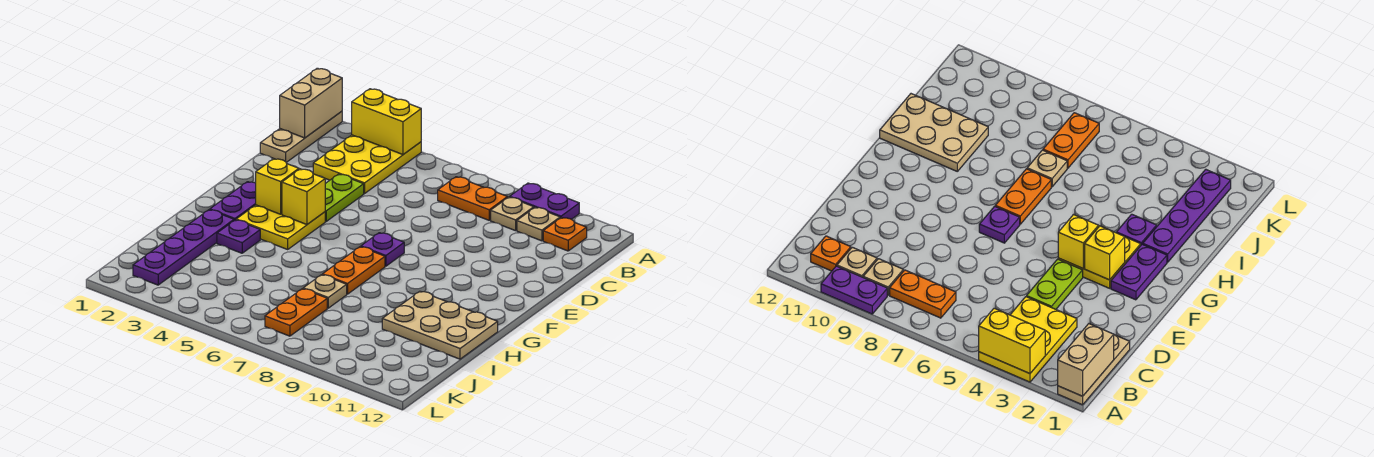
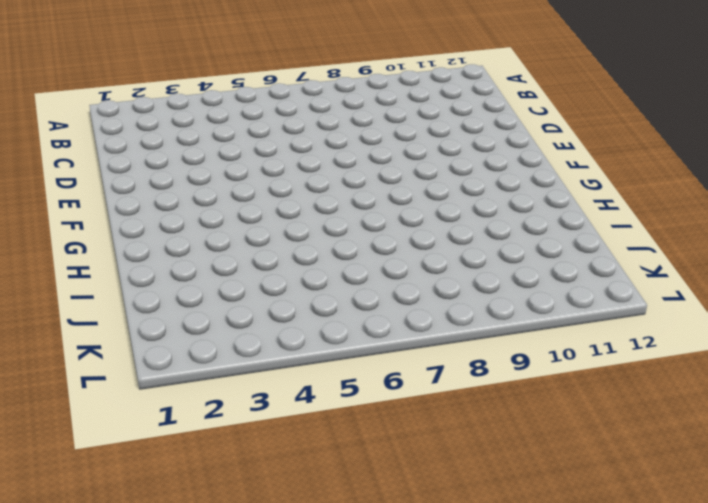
none -> tan plate A1:C1 level 1
none -> yellow plate A3:C4 level 1
none -> purple plate A9:A10 level 1

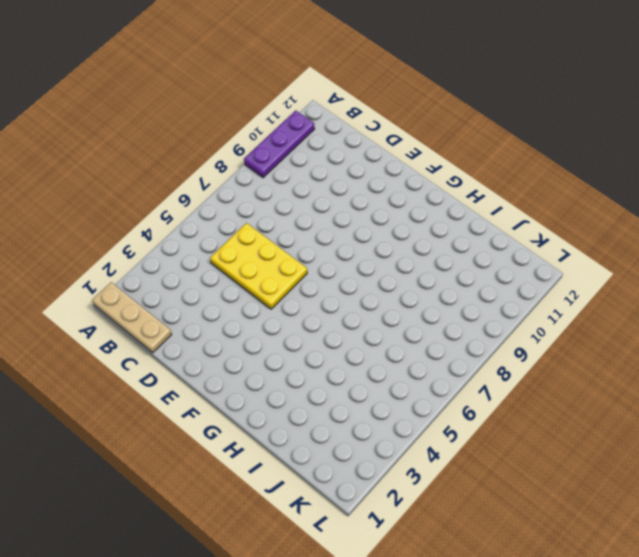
purple plate A9:A11 level 1 -> purple plate A9:A10 level 1
yellow plate C5:E6 level 1 -> yellow plate A3:C4 level 1
none -> orange plate B7:B8 level 1
none -> tan plate B9 level 1
none -> tan plate B10 level 1

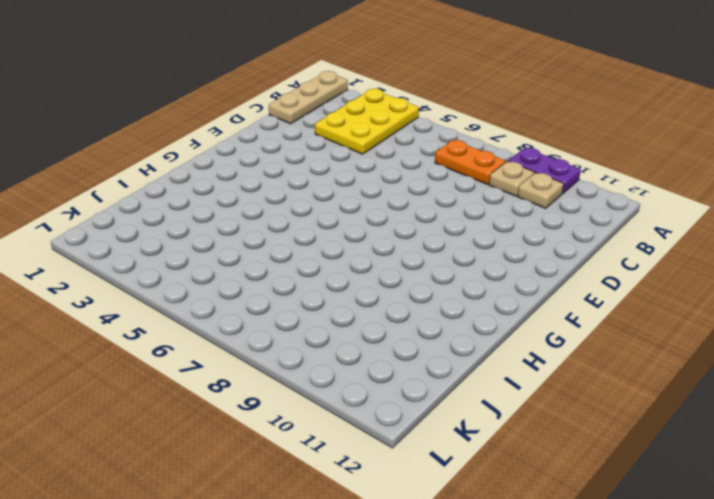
none -> orange plate B11 level 1
none -> lime plate D4:E4 level 1
none -> purple plate F2:G2 level 1

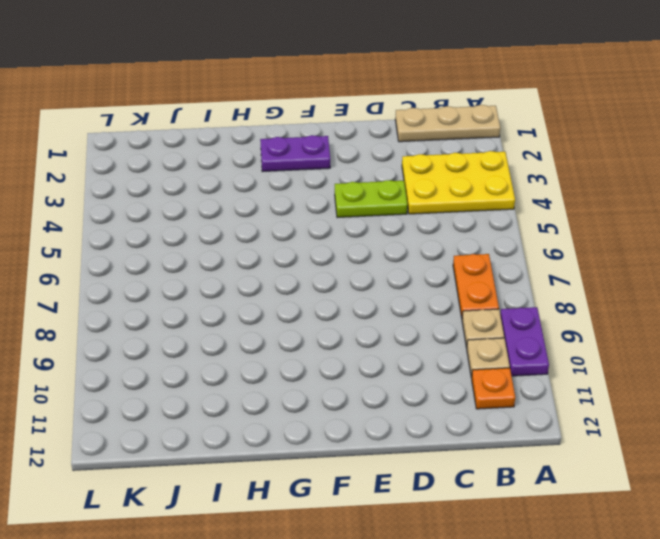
none -> yellow plate F3:G4 level 1
none -> purple plate F7 level 1
none -> orange plate G7:H7 level 1

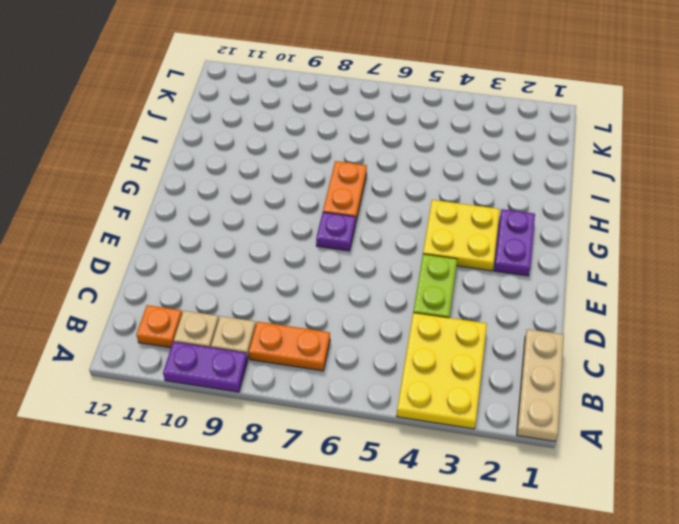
none -> purple plate H2:K2 level 1
none -> purple plate H3 level 1
none -> tan plate H10:I12 level 1

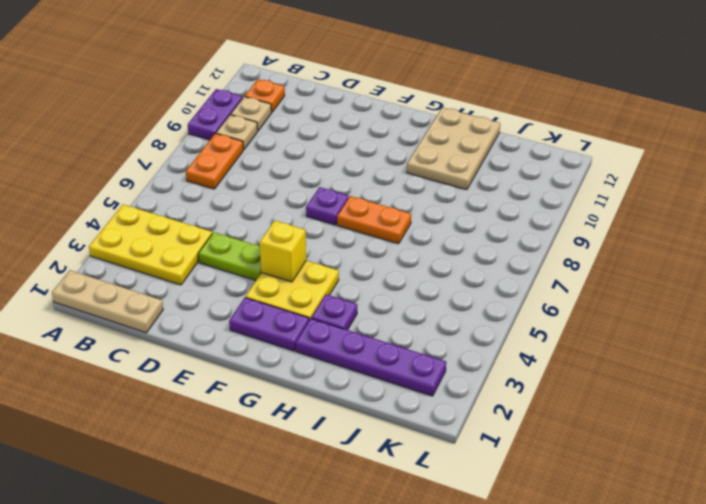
none -> tan plate I7 level 1
none -> orange plate J7:K7 level 1
none -> tan brick A1:B1 level 2

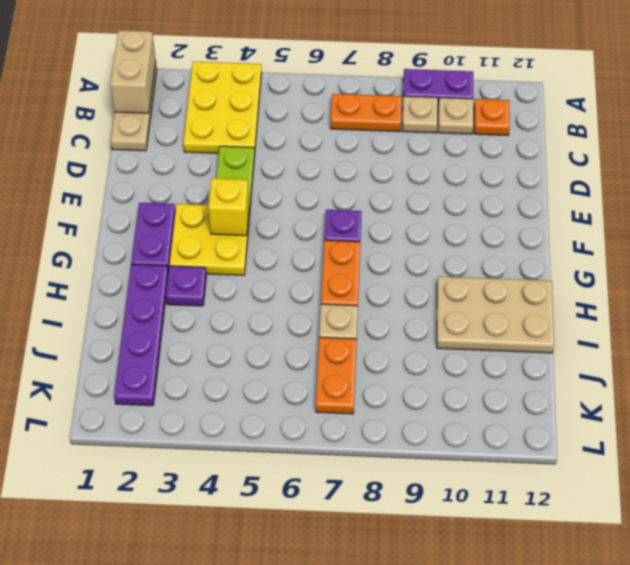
none -> yellow brick A3:A4 level 2
none -> yellow brick F3 level 2

